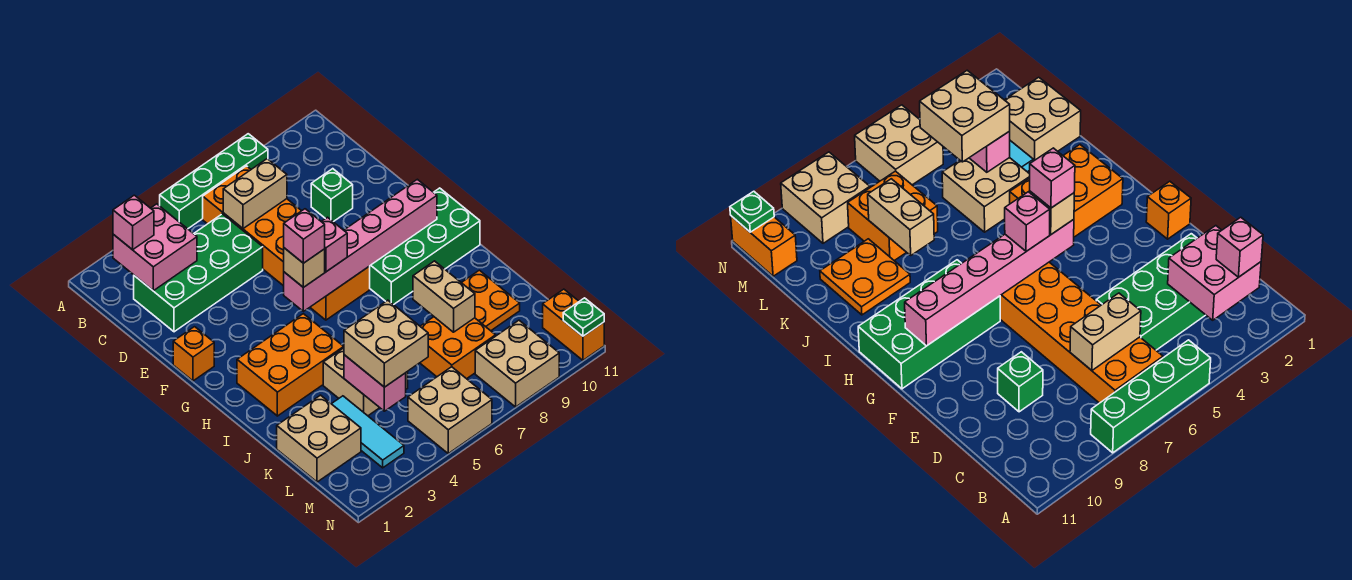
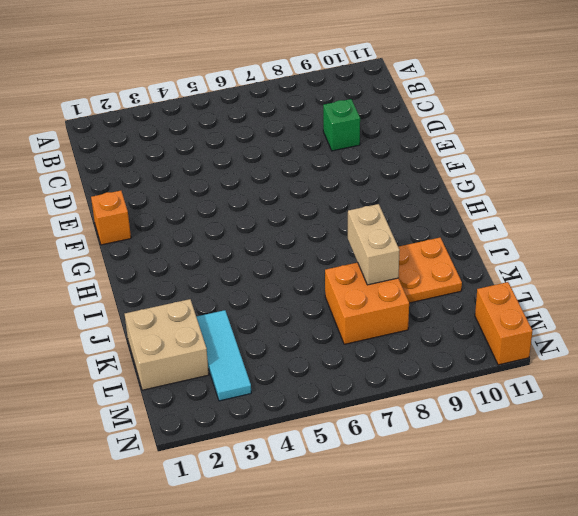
none -> green brick A5:A8 level 1
none -> orange brick B6:G7 level 1
none -> green brick C2:D5 level 1

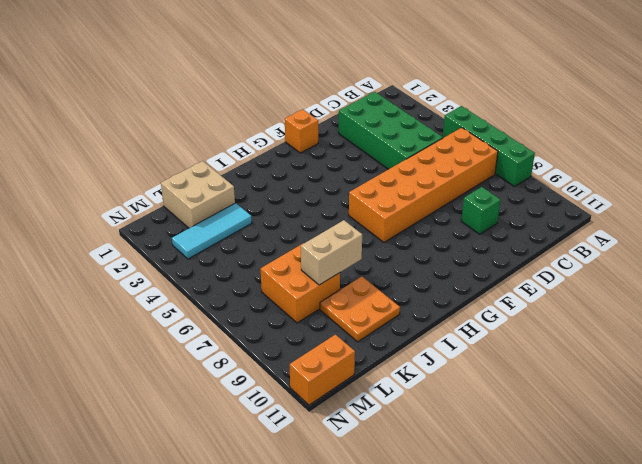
none -> green brick G8:H11 level 1
none -> orange brick H2:I4 level 1
none -> tan brick J4:K5 level 1

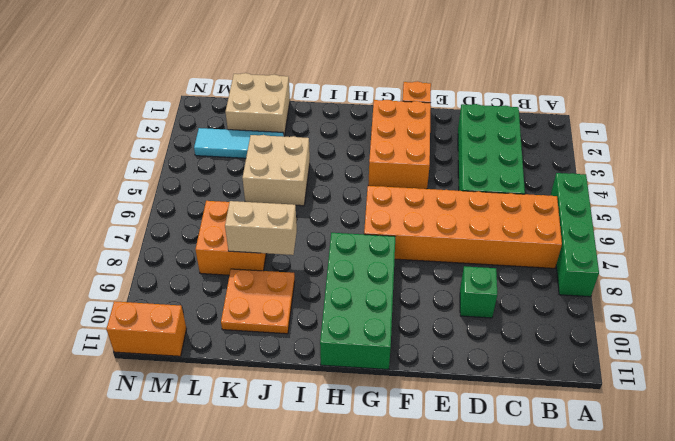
orange brick F2:G4 level 1 -> orange brick H2:I4 level 1
none -> tan brick M5:N6 level 1
none -> tan brick M8:N9 level 1
none -> pink brick B2:C3 level 2

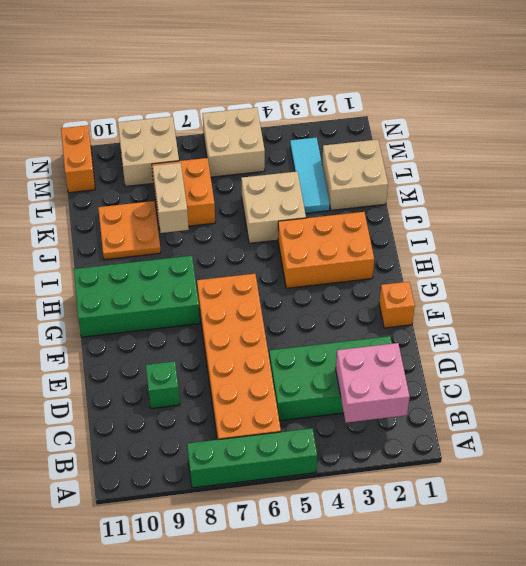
none -> tan brick C6:C7 level 2
none -> pink brick G5:G10 level 2
none -> pink brick K4:L4 level 2

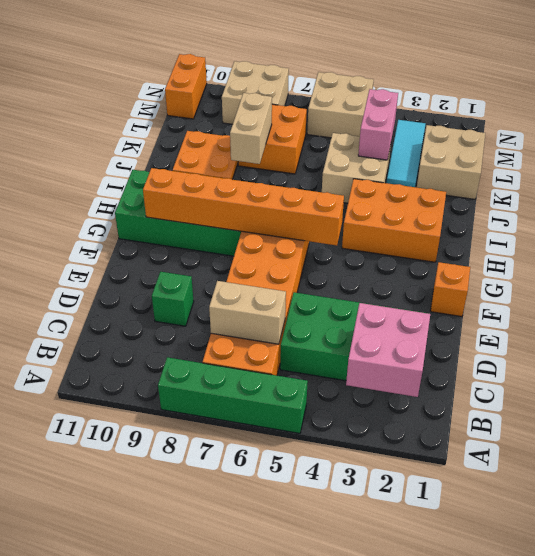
orange brick G5:G10 level 2 -> pink brick G5:G10 level 2
none -> green plate N11 level 2
none -> pink brick B2 level 3
none -> tan brick G5 level 3

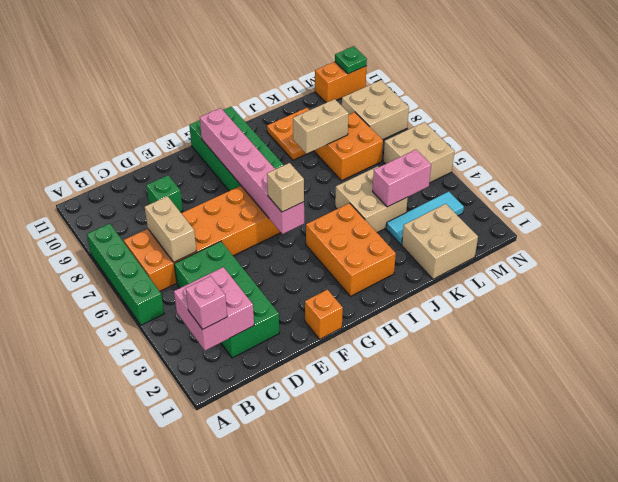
none -> pink brick G6 level 3
none -> tan brick K4:L5 level 3
none -> pink brick G5 level 4

